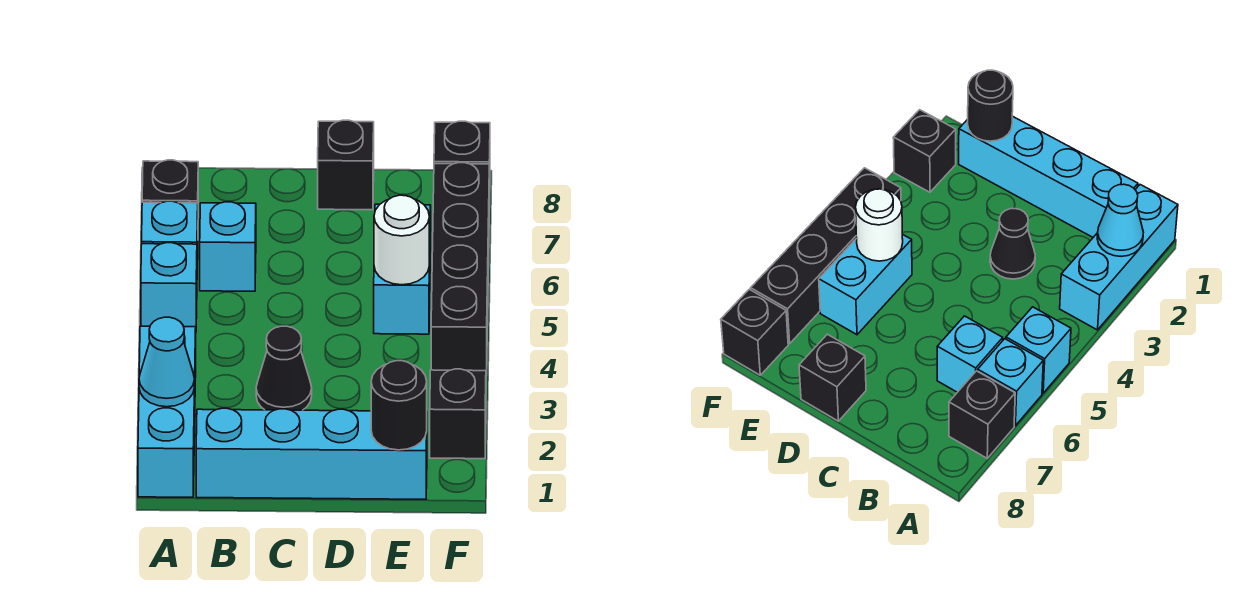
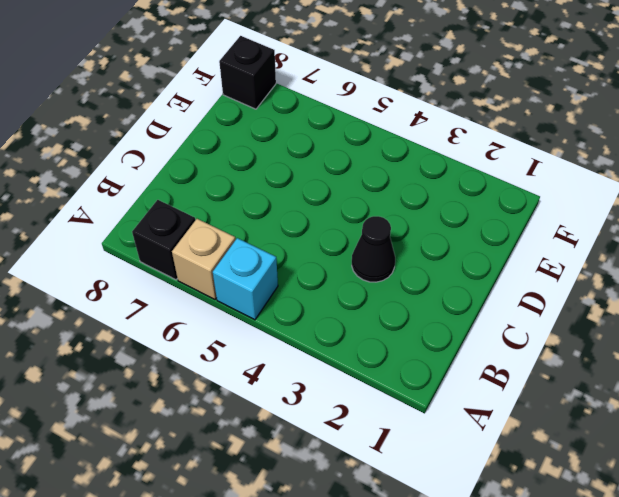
tan brick A6 level 1 -> cyan brick A6 level 1
none -> cyan brick A1:A3 level 1
none -> cyan brick B1:E1 level 1
none -> cyan brick B6 level 1

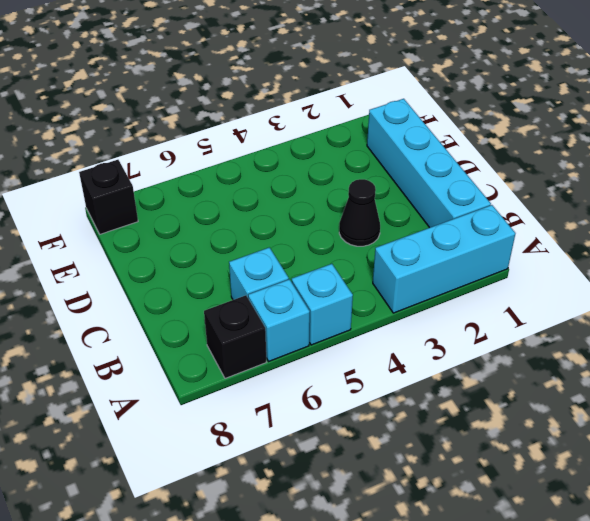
none -> black brick D8 level 1
none -> cyan brick E5:E6 level 1
none -> black brick F2 level 1

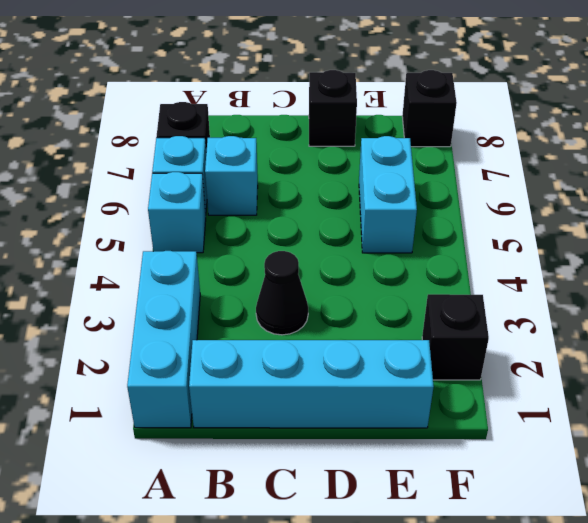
none -> black brick F4:F7 level 1
none -> cyan cone A2 level 2
none -> black round brick E1 level 2

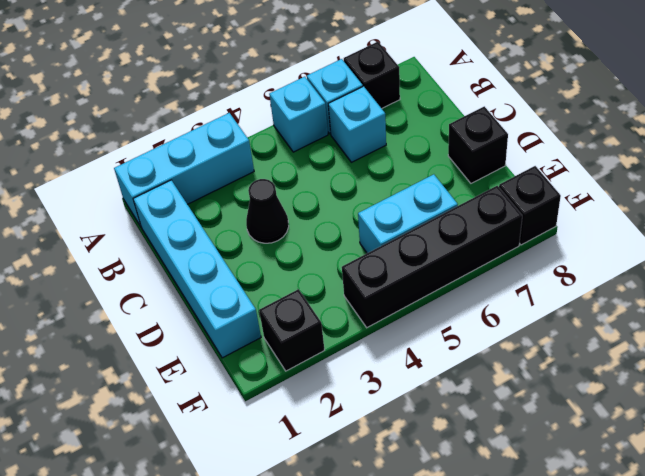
none -> cyan cone A2 level 2
none -> black round brick E1 level 2
none -> white round brick E5 level 2

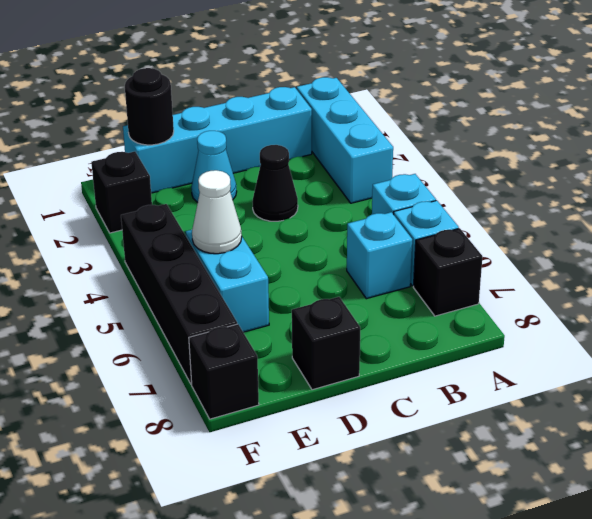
cyan cone D2 level 1 -> cyan cone A2 level 2
white cone E5 level 2 -> white round brick E5 level 2

